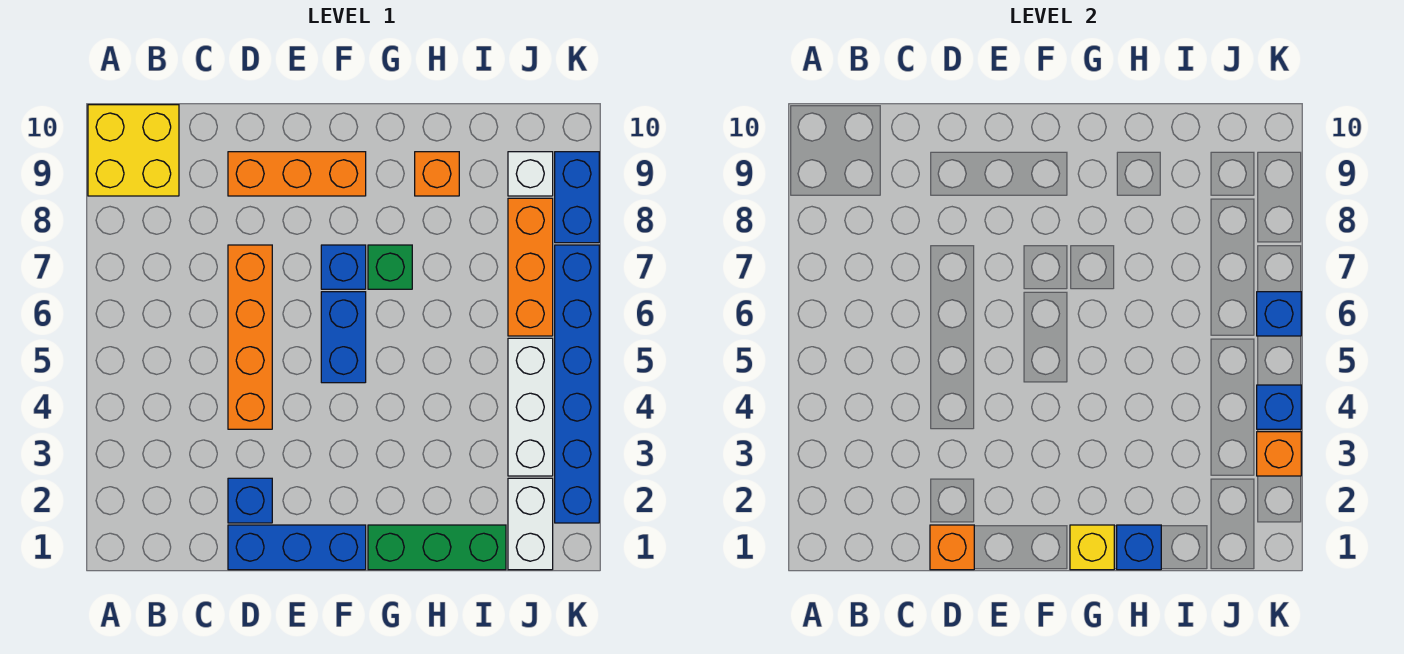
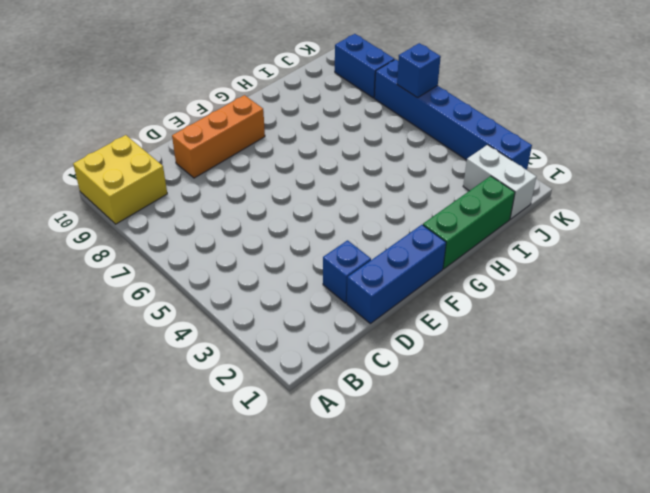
none -> orange brick D4:D7 level 1
none -> blue brick F5:F6 level 1
none -> blue brick F7 level 1

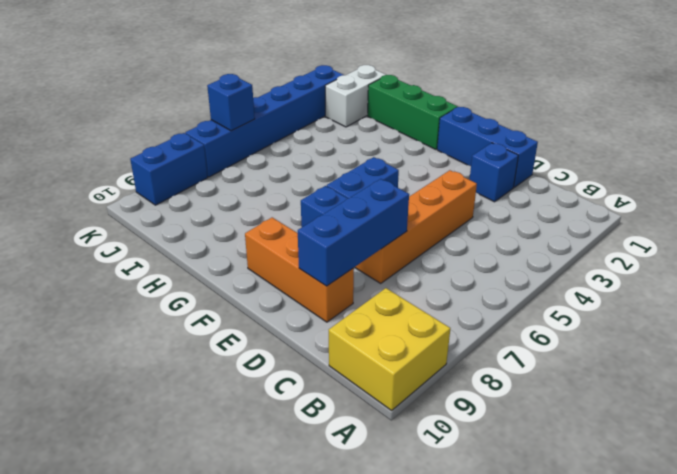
blue brick D7:D9 level 2 -> none
none -> green brick G7 level 1
none -> orange brick H9 level 1
none -> white brick J3:J5 level 1

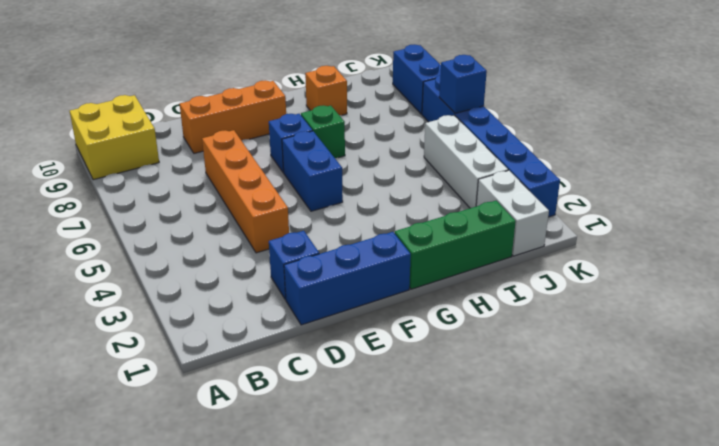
none -> orange brick J6:J8 level 1
none -> white brick J9 level 1
none -> orange brick D1 level 2

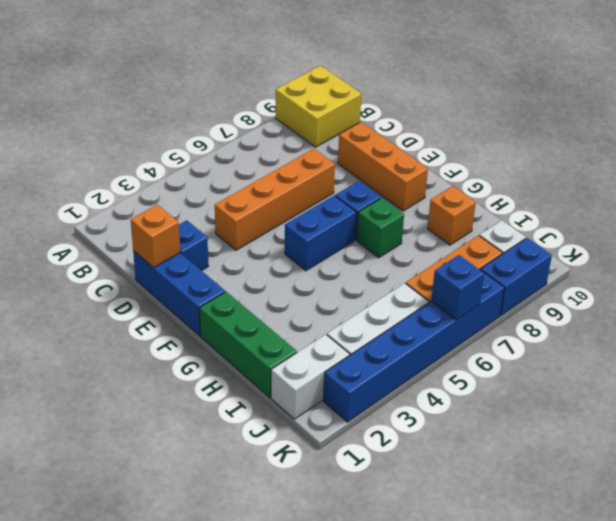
none -> yellow brick G1 level 2
none -> blue brick H1 level 2
none -> orange brick K3 level 2

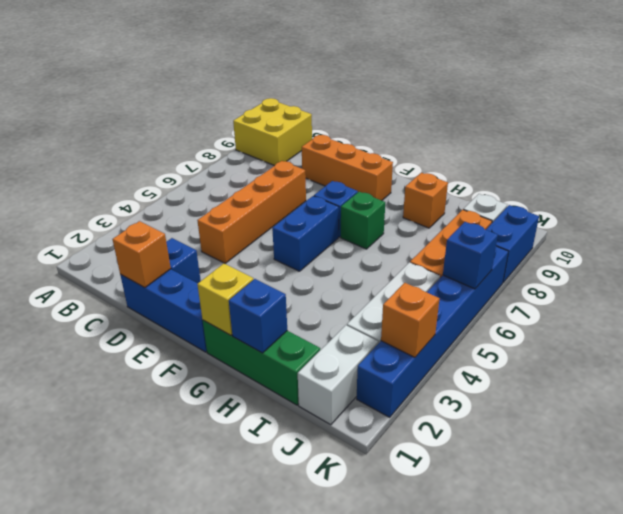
none -> blue brick K4 level 2

